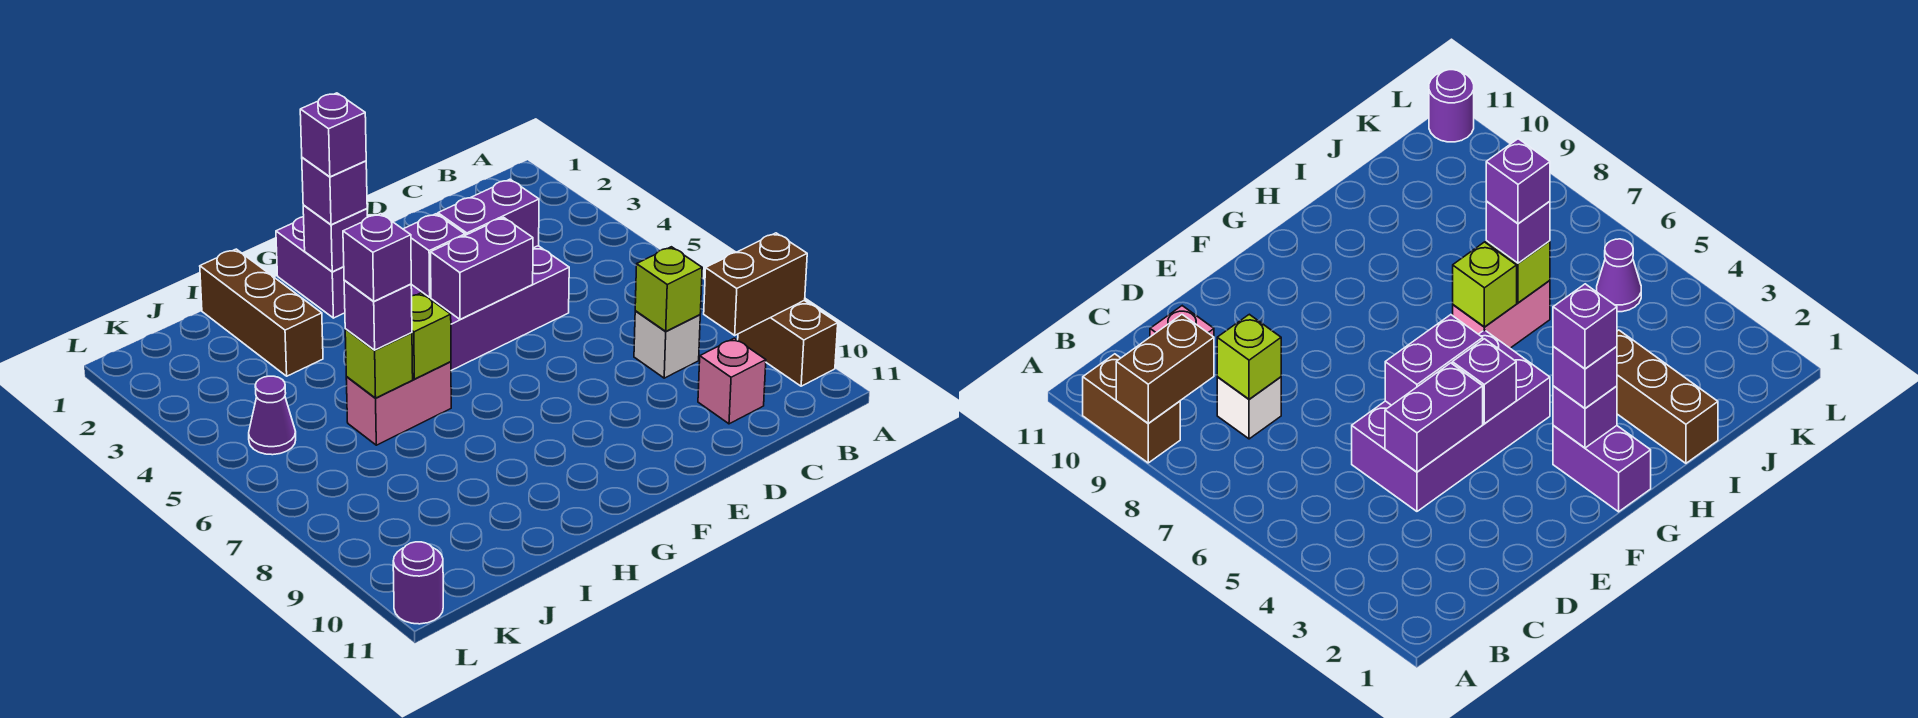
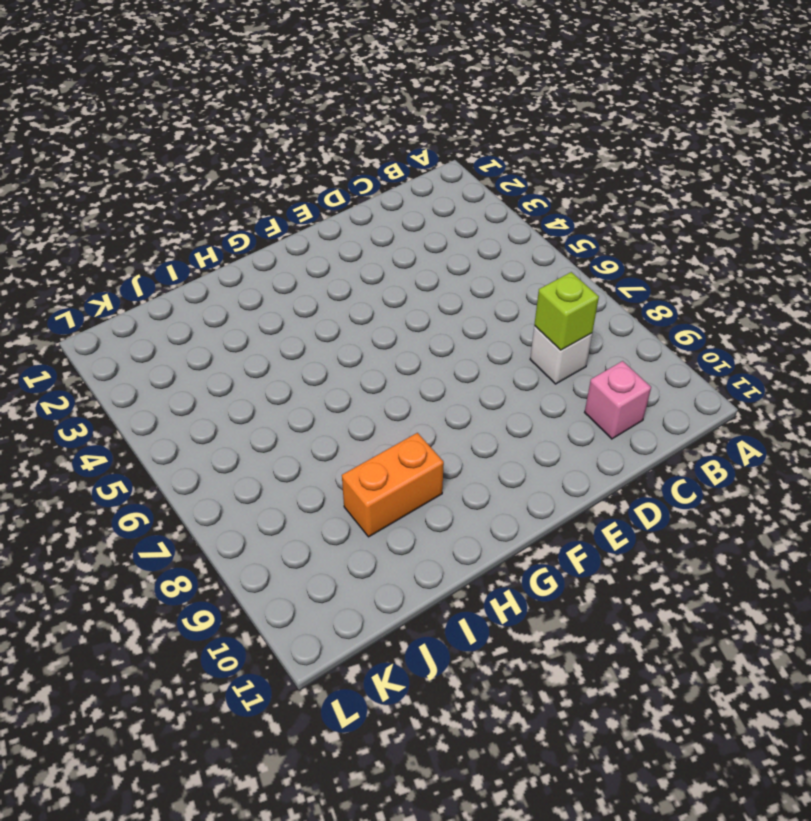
orange brick H9:I9 level 1 -> none
none -> brown brick A9:A10 level 1
none -> purple brick D4:G5 level 1
none -> purple brick G1:G2 level 1

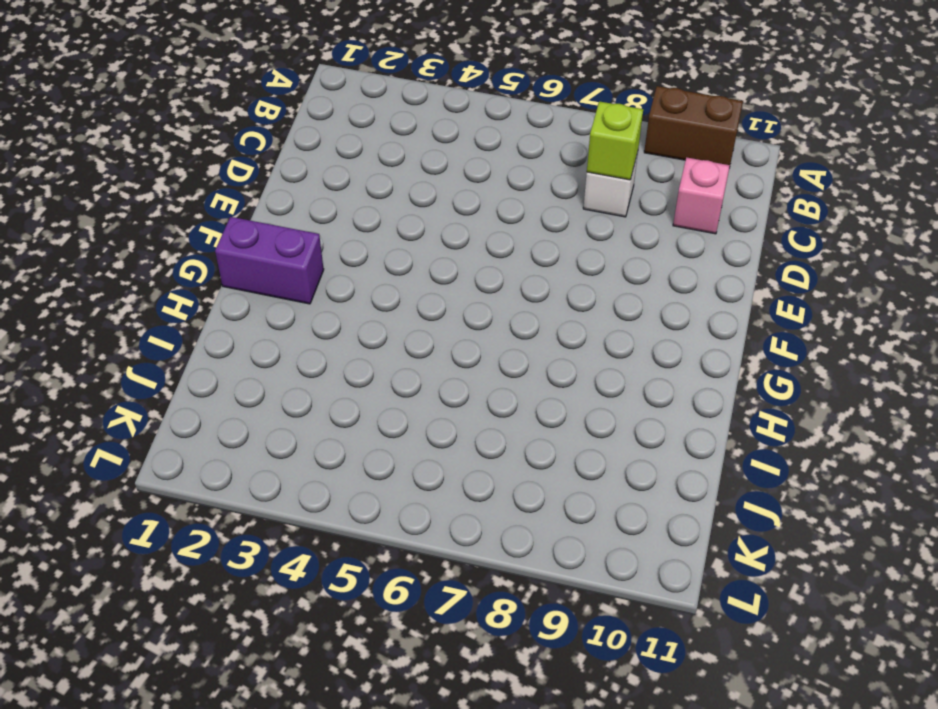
none -> purple brick D4:G5 level 1
none -> pink brick H6:I6 level 1
none -> brown brick I1:I3 level 1

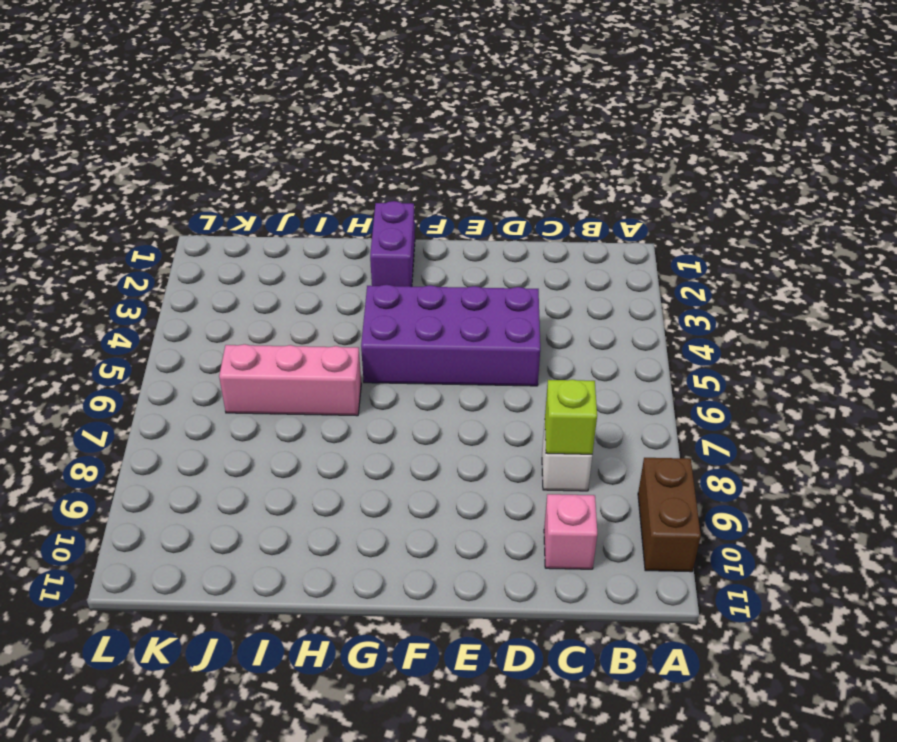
pink brick H6:J6 level 1 -> pink brick H6:I6 level 1
none -> brown brick I1:I3 level 1
none -> purple cone K5 level 1
none -> purple round brick L11 level 1

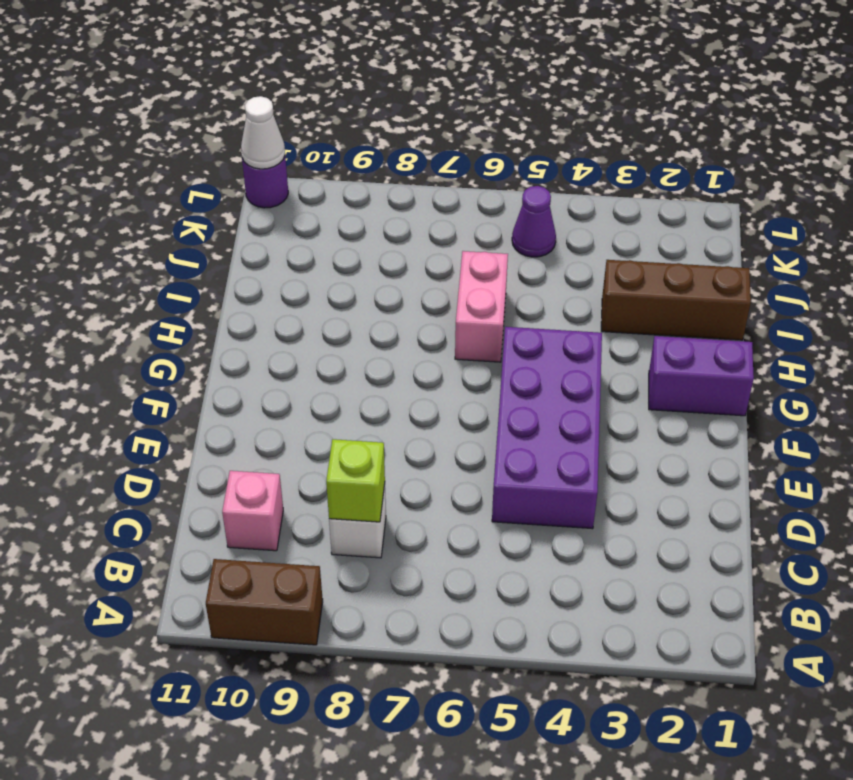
white cone L11 level 2 -> none
none -> brown brick A9:B9 level 2
none -> purple brick D4:E4 level 2
none -> purple brick E5:F5 level 2

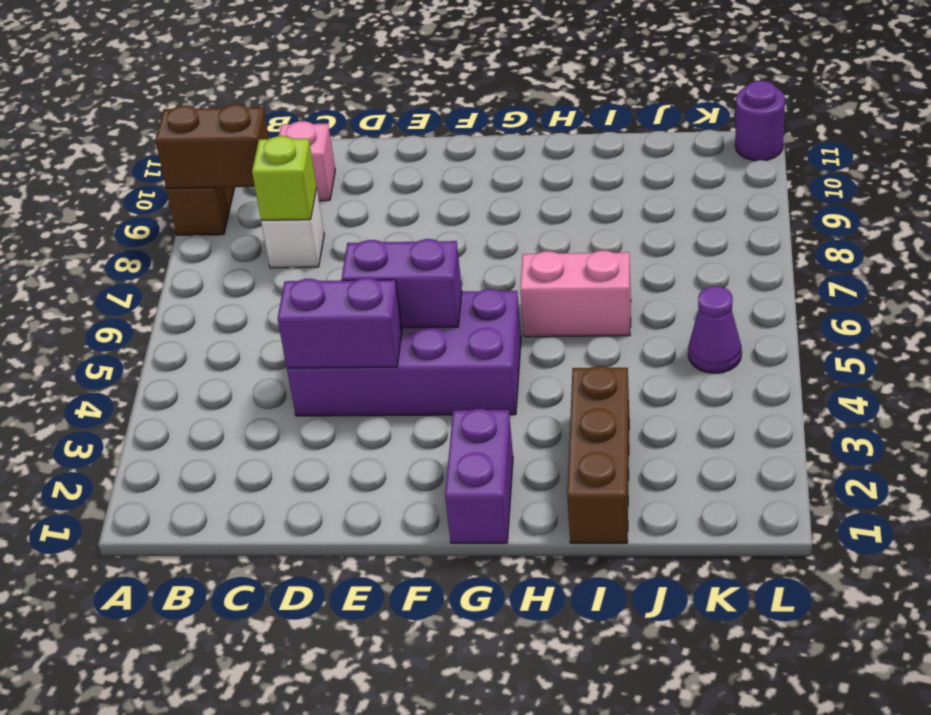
none -> purple brick F4 level 2
none -> purple brick G2 level 2
none -> lime brick H6 level 2

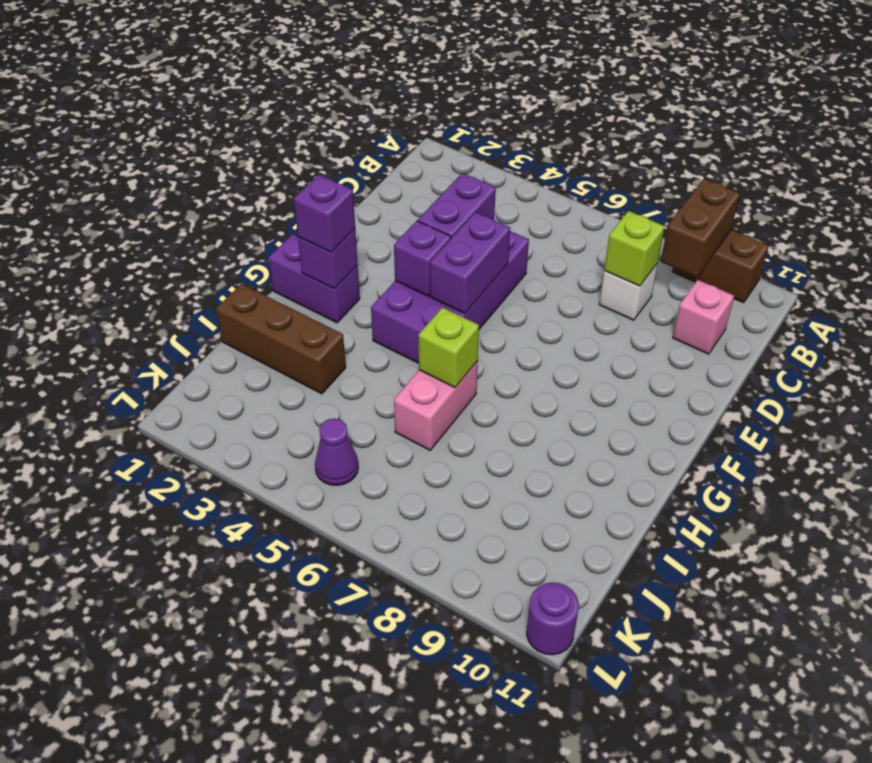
none -> lime brick I6 level 2
none -> purple brick I6 level 3
none -> purple brick G2 level 4

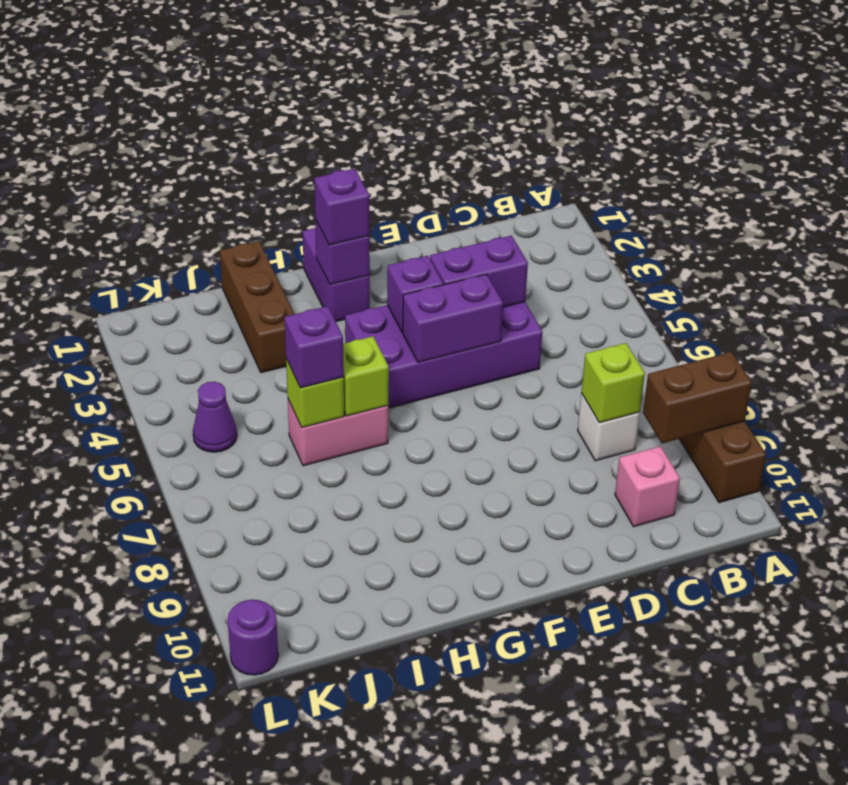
none -> purple brick G2 level 4
none -> purple brick I6 level 4

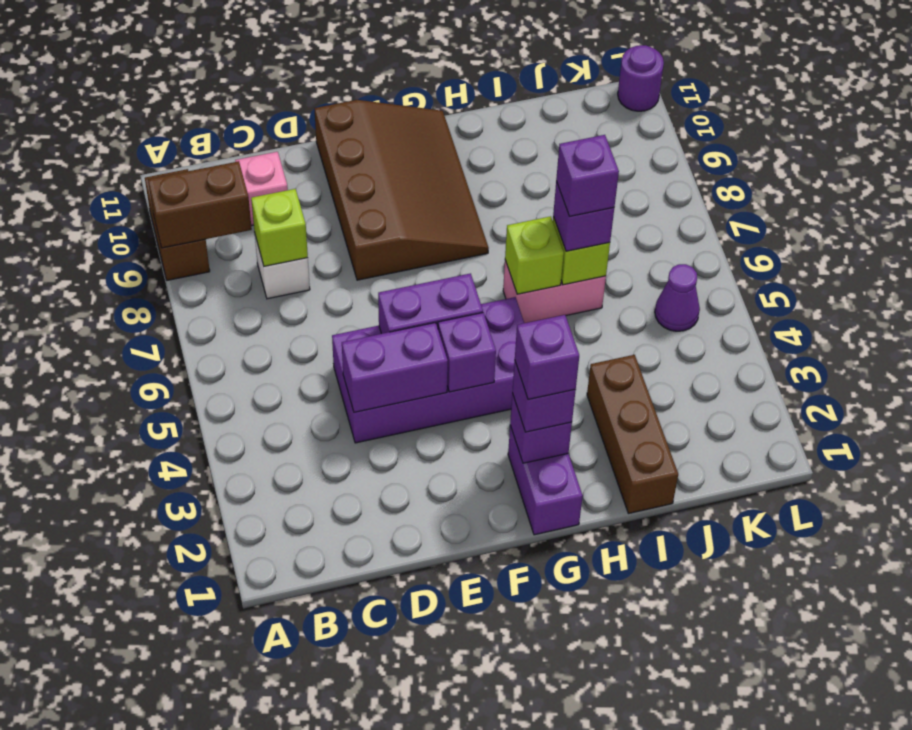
brown slope E8:G11 level 1 top E -> none

